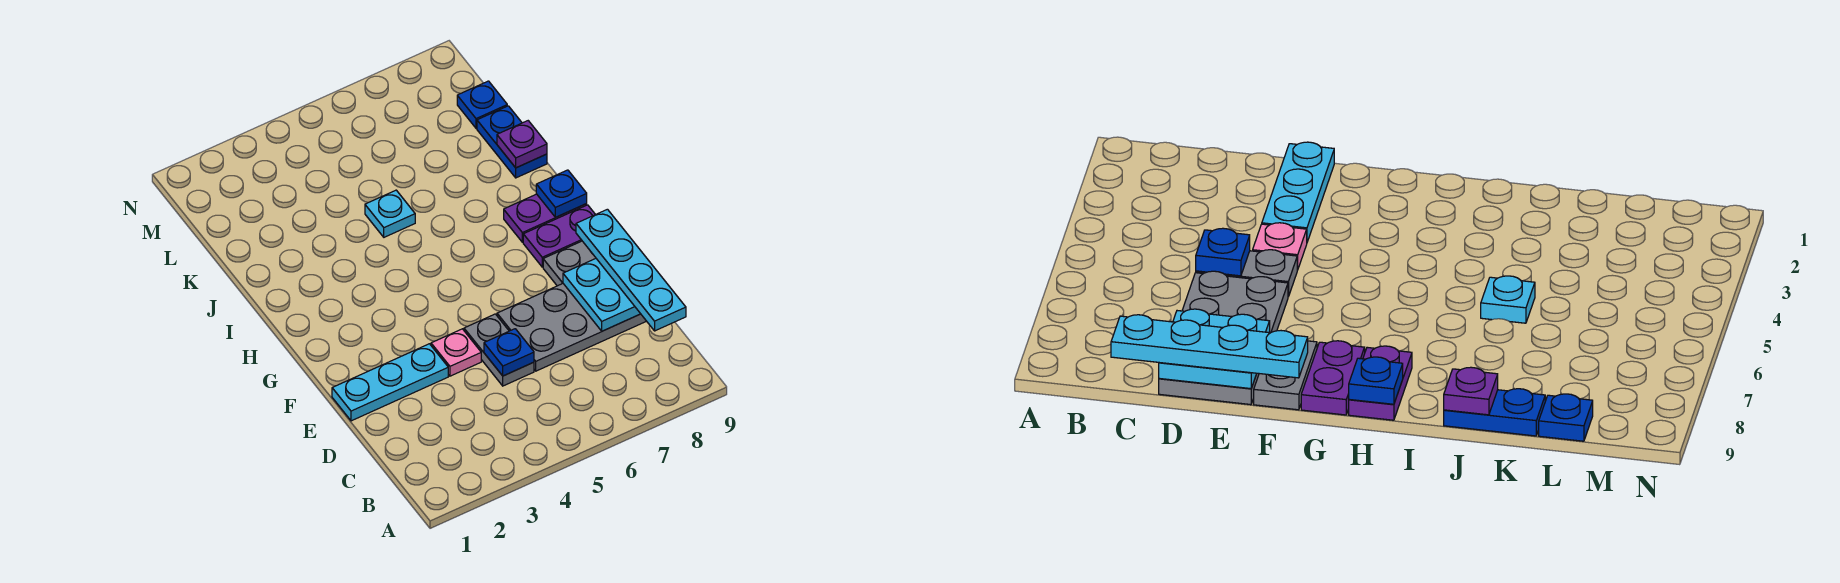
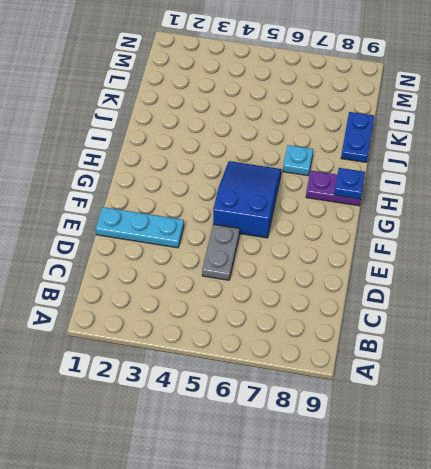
blue slope F5:H6 level 1 top F -> none
cyan plate I7 level 1 -> cyan plate J5 level 1
none -> grey plate D6:E9 level 1
none -> pink plate E4 level 1
none -> grey plate F8:F9 level 1

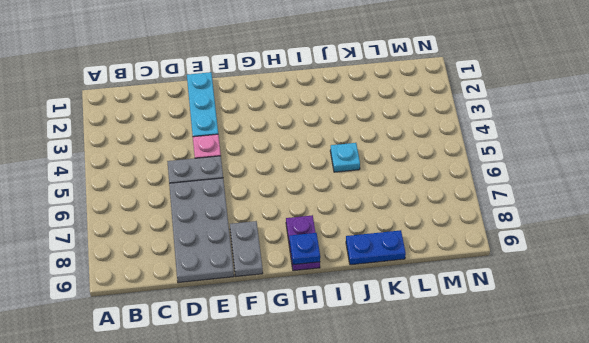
none -> purple plate G8:G9 level 1
none -> blue plate L9 level 1
none -> blue plate D5 level 2

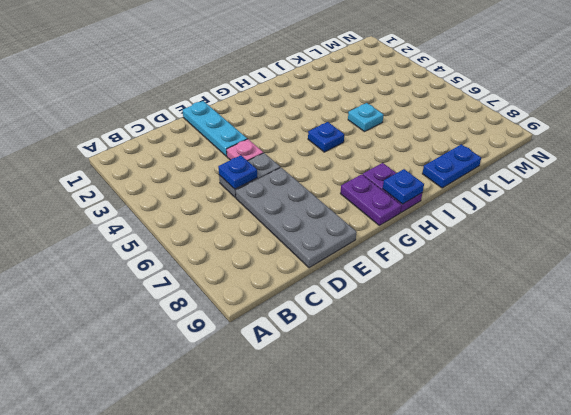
blue plate H5 level 1 -> blue plate L9 level 1
none -> grey plate F8:F9 level 1
none -> cyan plate D8:E9 level 2
none -> purple plate J9 level 2

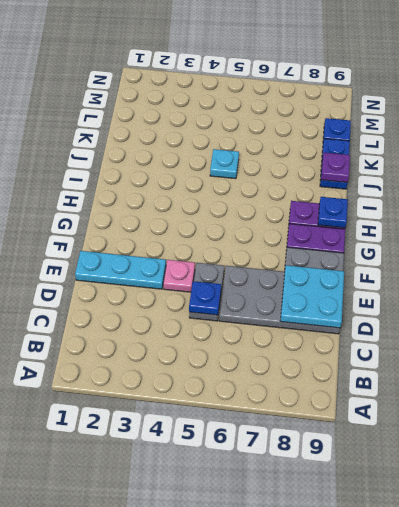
none -> cyan plate C9:F9 level 3

